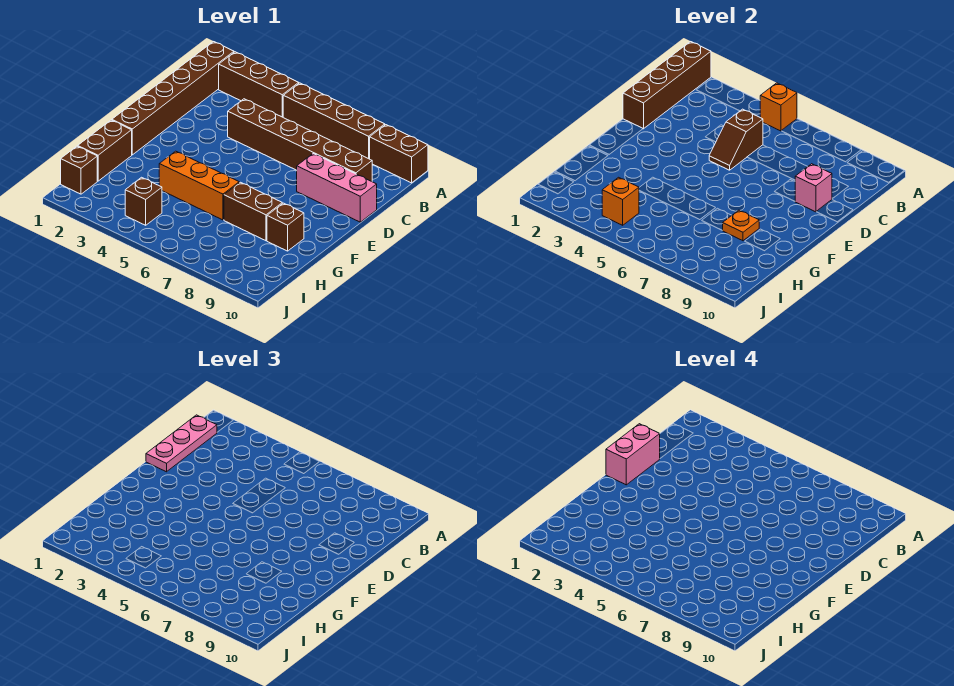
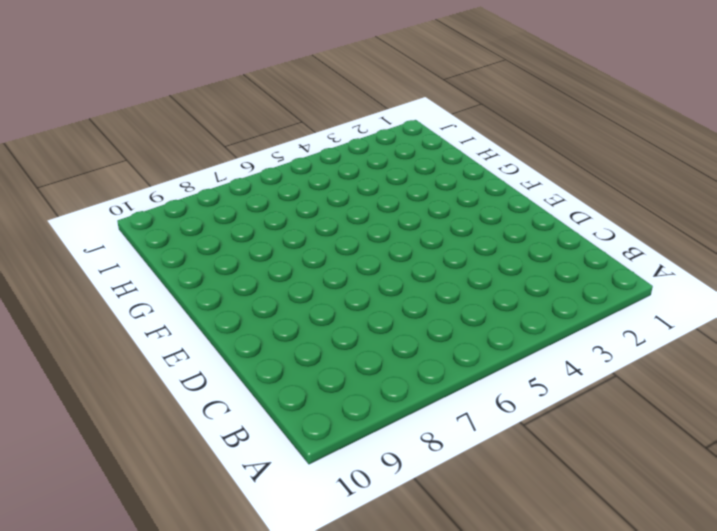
none -> brown brick A1:F1 level 1
none -> brown brick A2:A4 level 1
none -> brown brick A5:A8 level 1

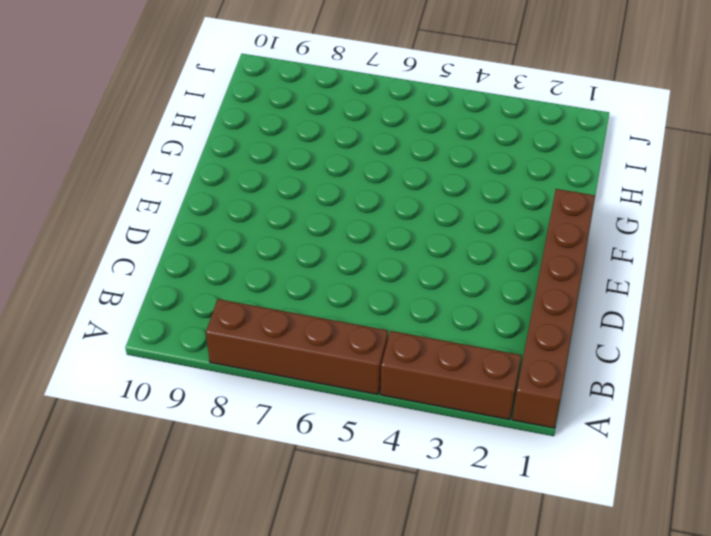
none -> brown brick A9:A10 level 1
none -> brown brick C4:C9 level 1
none -> pink brick D8:D10 level 1

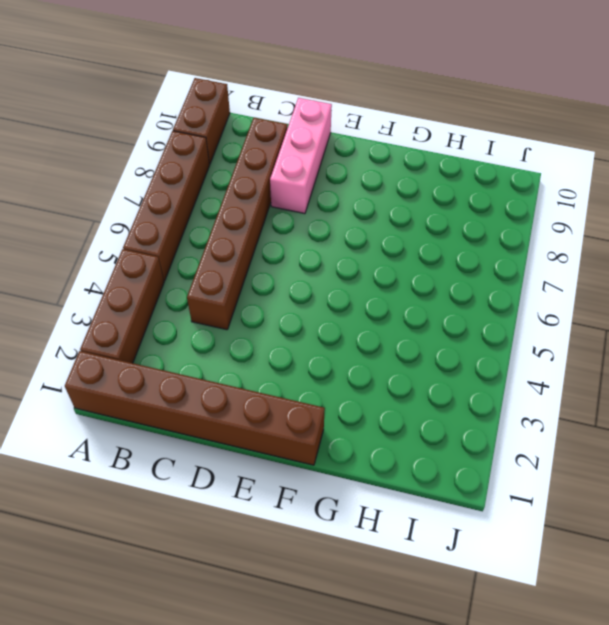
none -> brown brick G1:H1 level 1
none -> orange brick G4:G6 level 1
none -> brown brick G7:G8 level 1

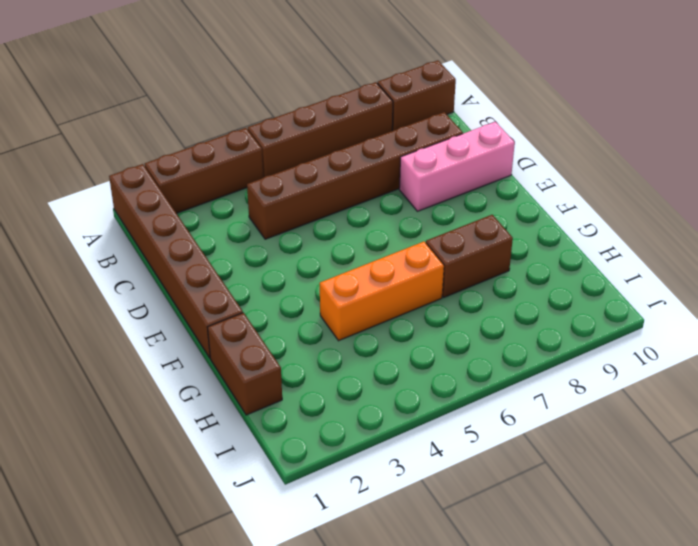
none -> brown brick G9 level 1
none -> brown brick I1 level 1
none -> brown brick I4 level 1

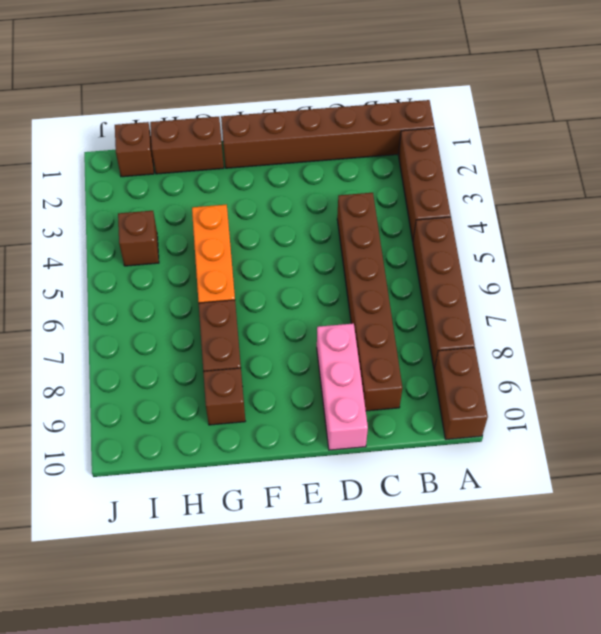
none -> brown brick A1:D1 level 2
none -> orange brick A5 level 2
none -> brown slope C5:D5 level 2 top C

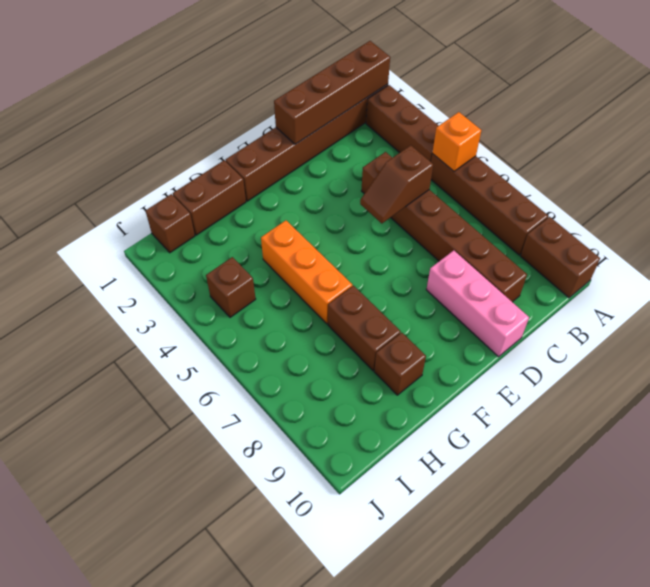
none -> pink brick D9 level 2
none -> orange plate G8 level 2
none -> orange brick I4 level 2

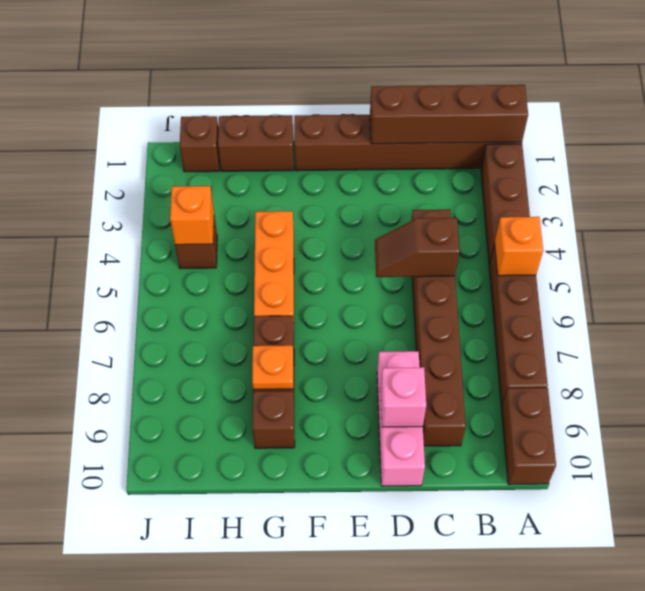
none -> pink plate B1:D1 level 3
none -> pink brick D1:E1 level 4

